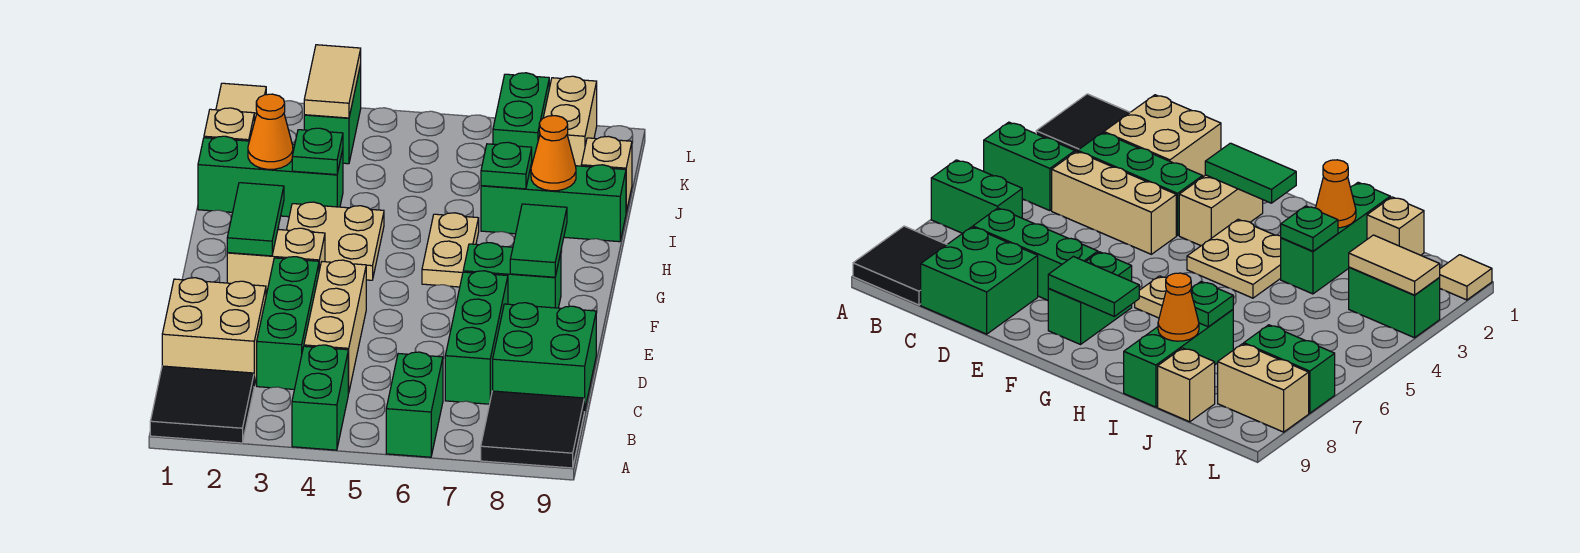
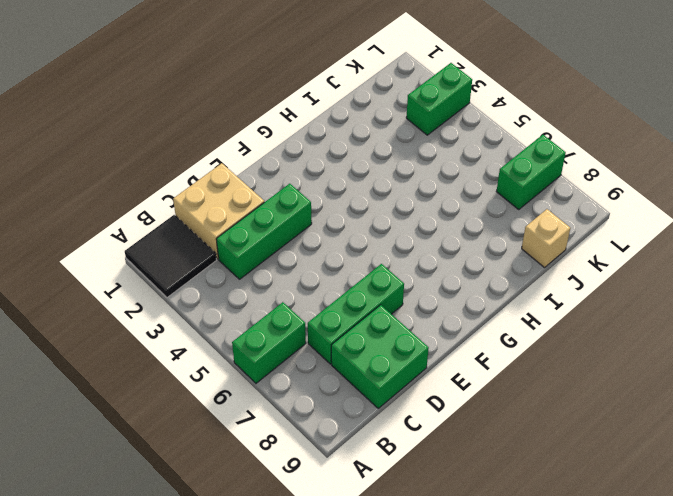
none -> green brick A4:B4 level 1
none -> black tile A8:B9 level 1
none -> tan brick C4:E4 level 1

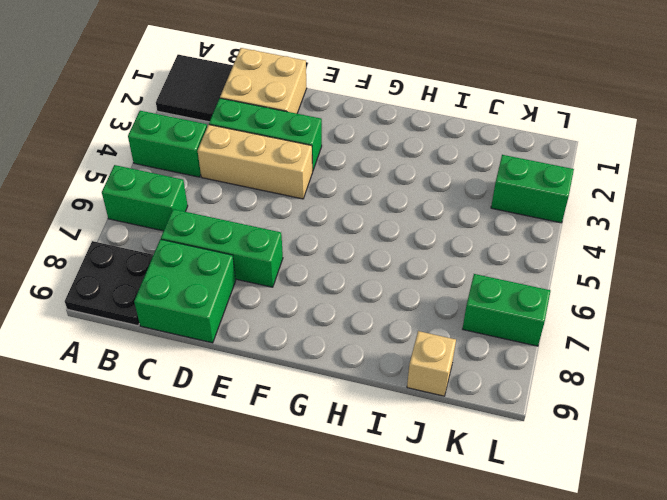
black plate A8:B9 level 1 -> black tile A8:B9 level 1
none -> tan brick F2:F3 level 1
none -> green brick F7:F8 level 1
none -> tan plate G3:H4 level 1

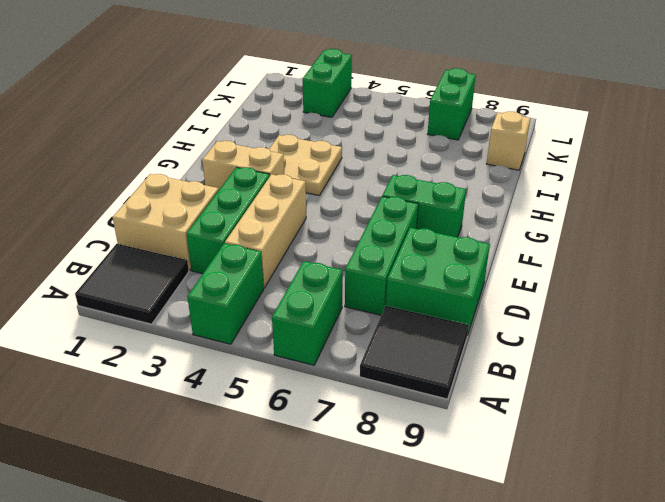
none -> tan plate G6:H6 level 1
none -> green brick I1:I3 level 1
none -> green brick I7:I9 level 1

